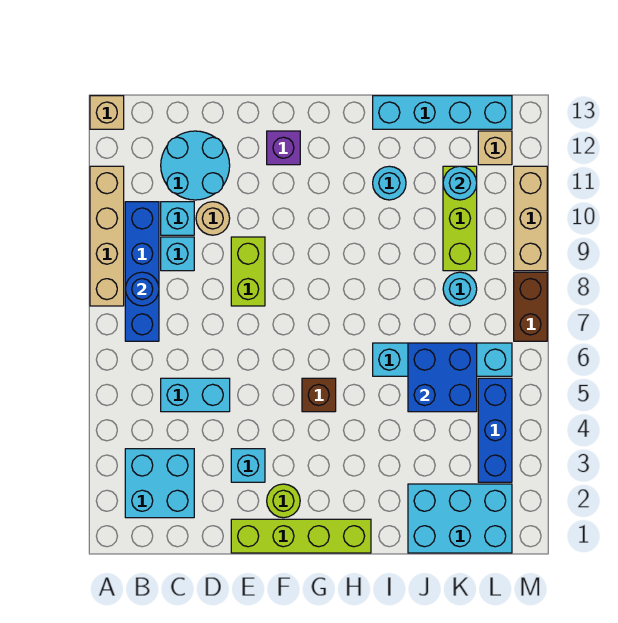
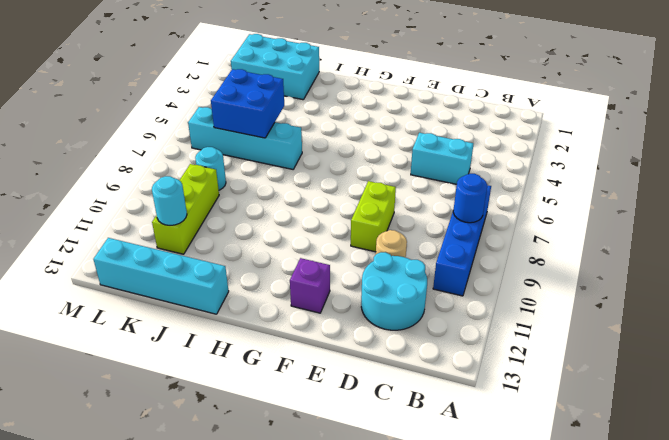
none -> tan brick A8:A11 level 1
none -> tan brick A13 level 1
none -> cyan brick B2:C3 level 1

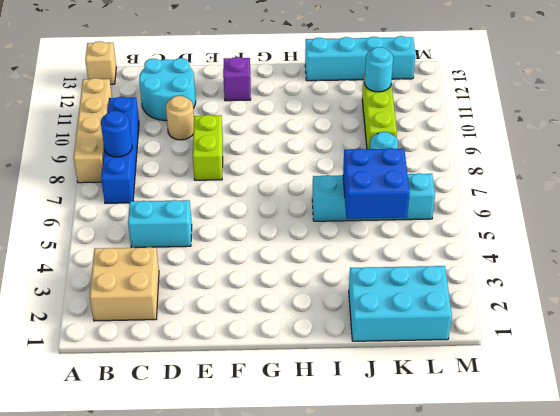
tan brick B2:C3 level 1 -> cyan brick B2:C3 level 1
none -> cyan brick C9 level 1
none -> cyan brick C10 level 1
none -> lime brick E1:H1 level 1

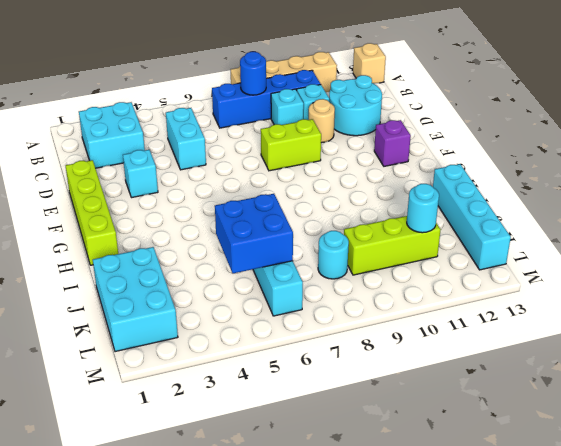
none -> lime round brick F2 level 1
none -> brown brick G5 level 1
none -> cyan round brick I11 level 1

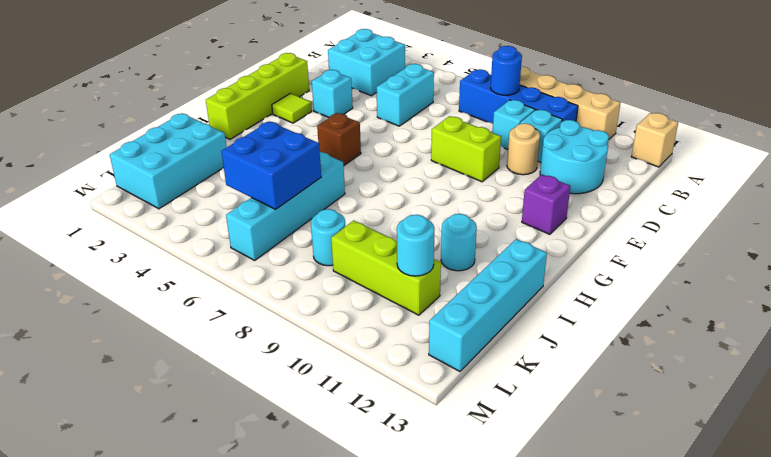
lime tile F2 level 1 -> lime round brick F2 level 1
none -> blue brick L3:L5 level 1
none -> tan brick L12 level 1
none -> brown brick M7:M8 level 1

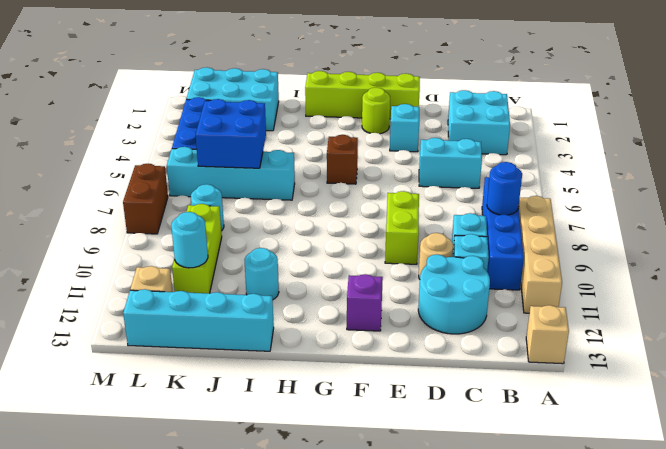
none -> tan brick M9:M11 level 1

